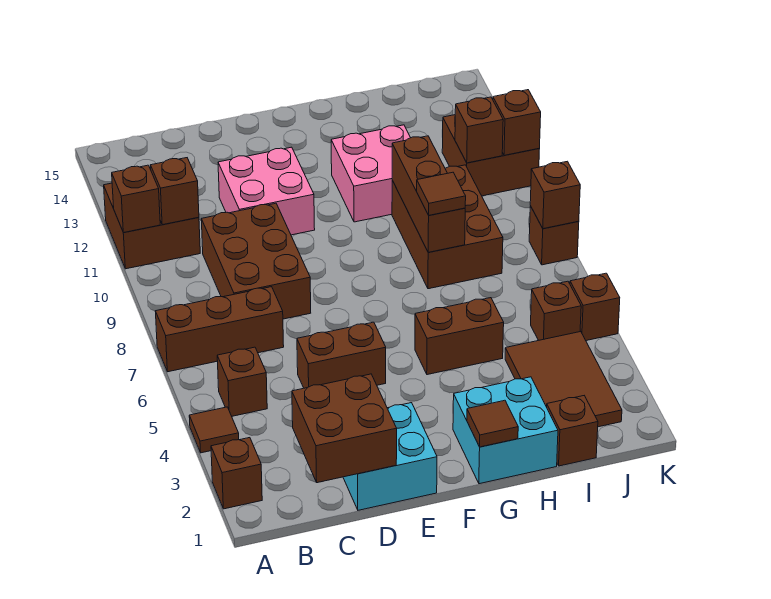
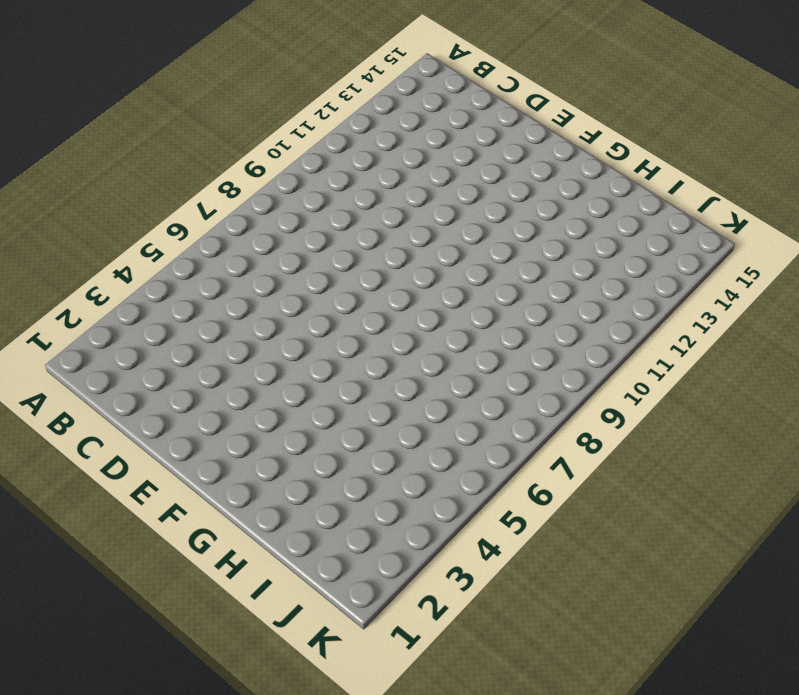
none -> brown brick A2 level 1
none -> brown tile A4 level 1
none -> brown brick A7:C7 level 1

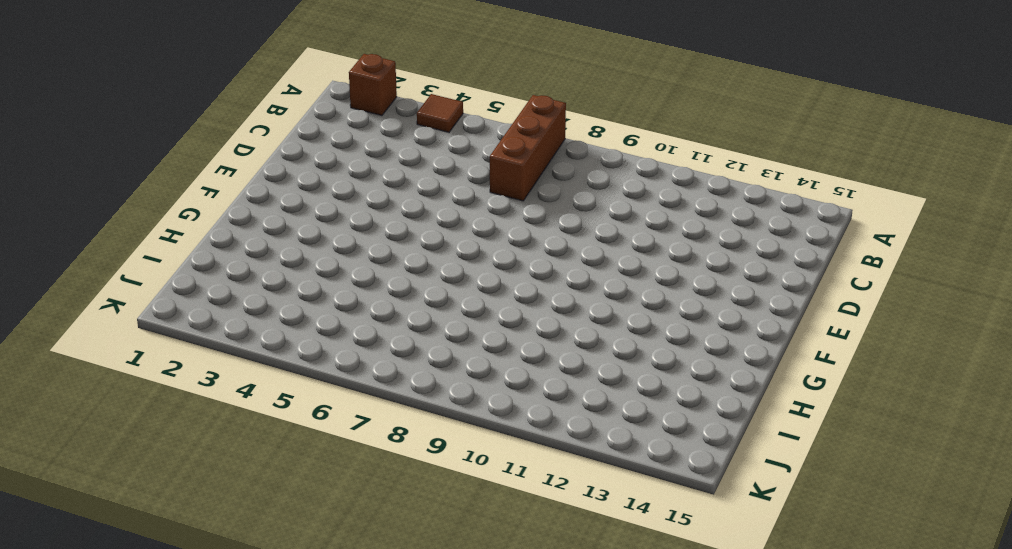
none -> brown brick A11:B12 level 1
none -> brown brick B5 level 1
none -> brown brick C8:D10 level 1

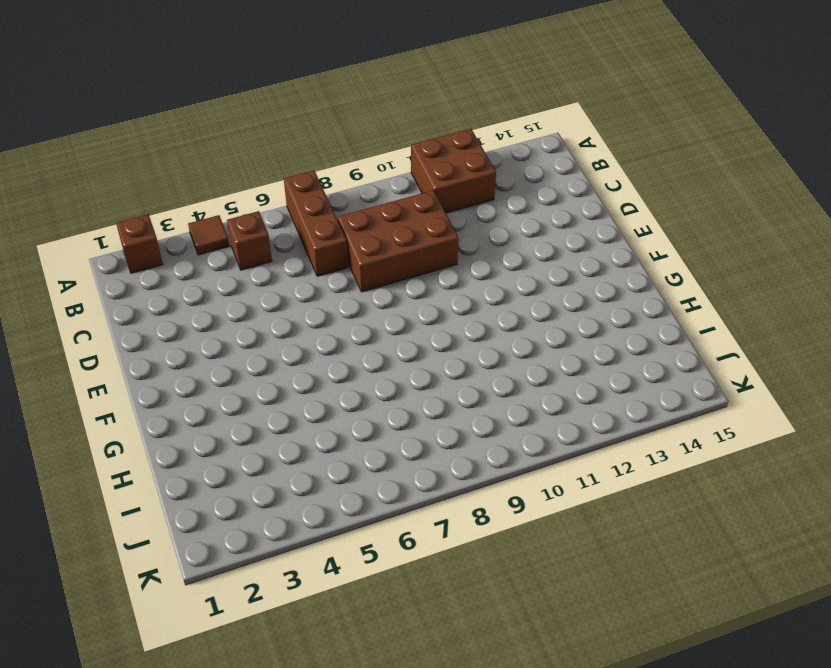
none -> cyan brick D1:E2 level 1
none -> brown brick D5:E5 level 1
none -> pink brick D11:E12 level 1

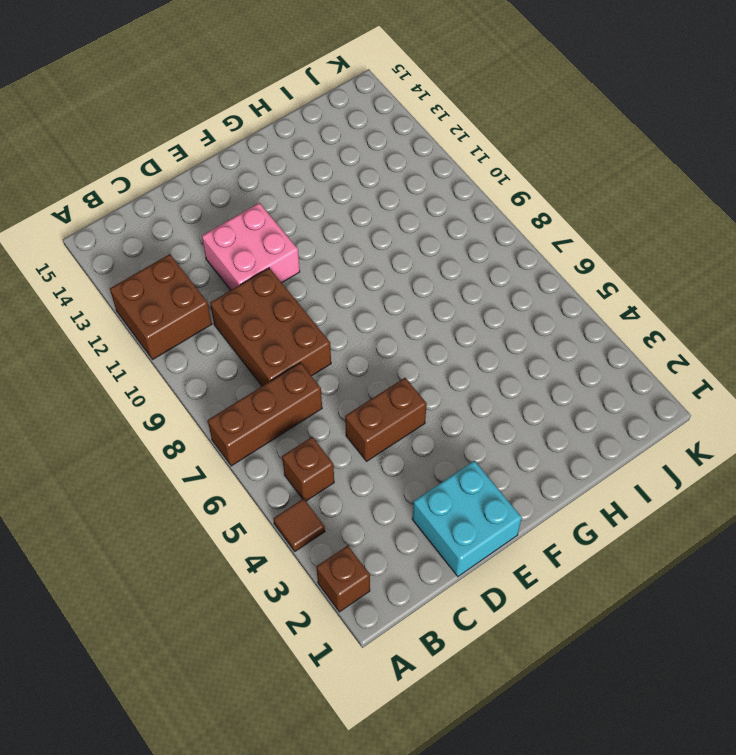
none -> cyan brick G1:H2 level 1
none -> brown brick G5:H5 level 1
none -> pink brick G11:H12 level 1

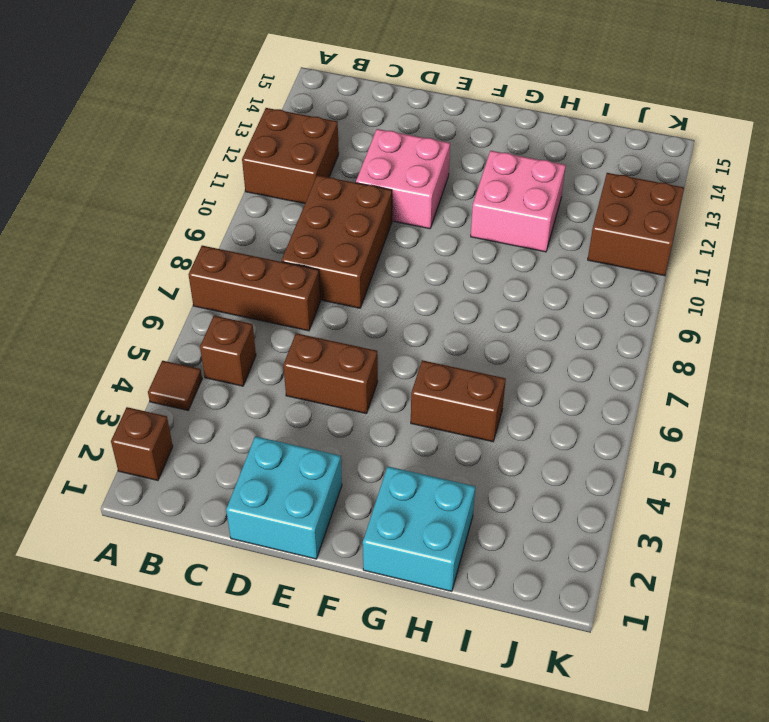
none -> brown brick H8:I10 level 1
none -> brown brick I1 level 1
none -> brown tile I2:J4 level 1

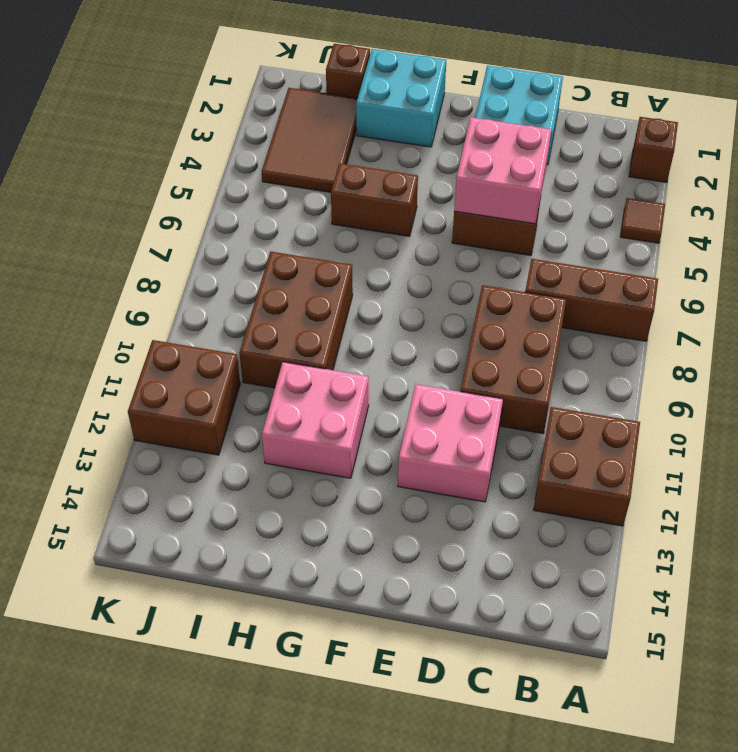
pink brick D4:E5 level 2 -> none
none -> brown brick B5 level 1
none -> brown brick J5 level 1
none -> brown brick K5 level 1

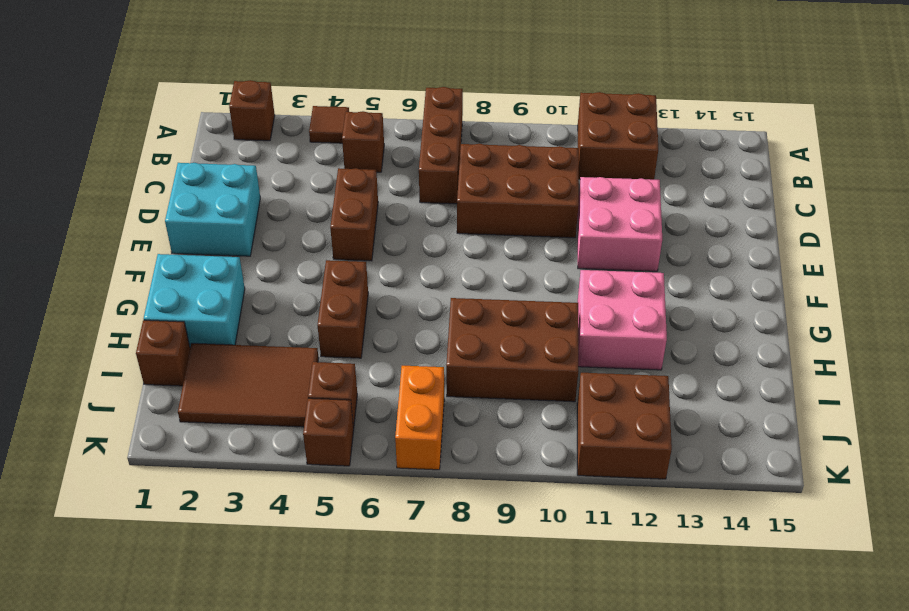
orange brick J7:K7 level 1 -> none
none -> brown brick K8 level 1
none -> brown brick A11 level 2
none -> brown brick B11 level 2

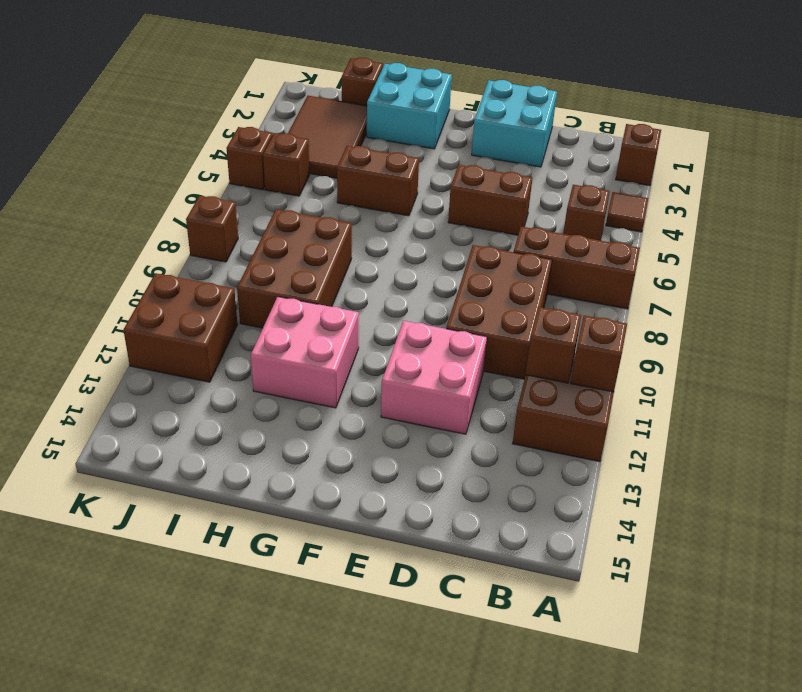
none -> brown brick C1:D2 level 2
none -> brown tile G1 level 2
none -> brown brick H8:H10 level 2

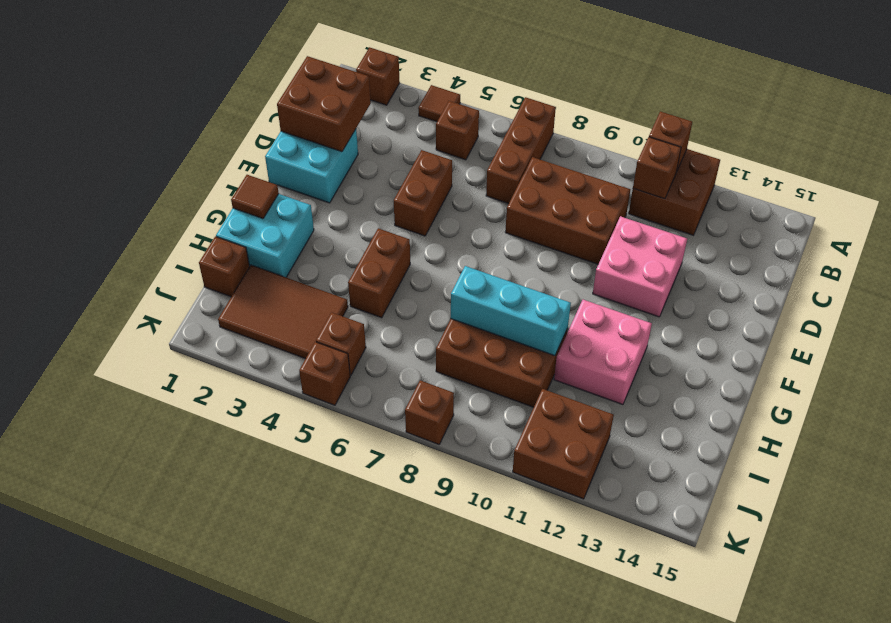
cyan brick H8:H10 level 2 -> brown brick H8:H10 level 2
none -> brown brick J11 level 2
none -> brown brick K8 level 2
none -> brown brick K11 level 2

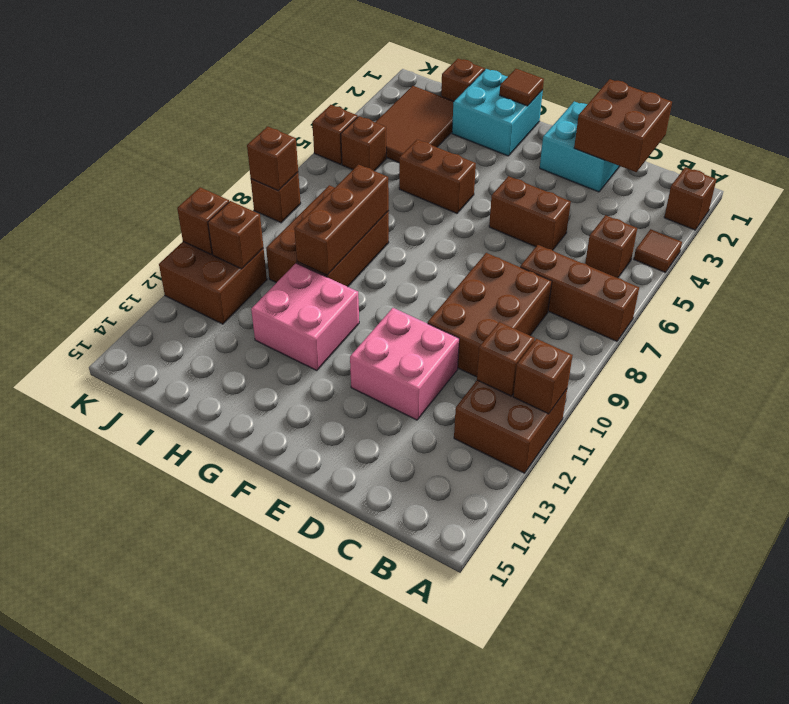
none -> brown tile H8 level 3

